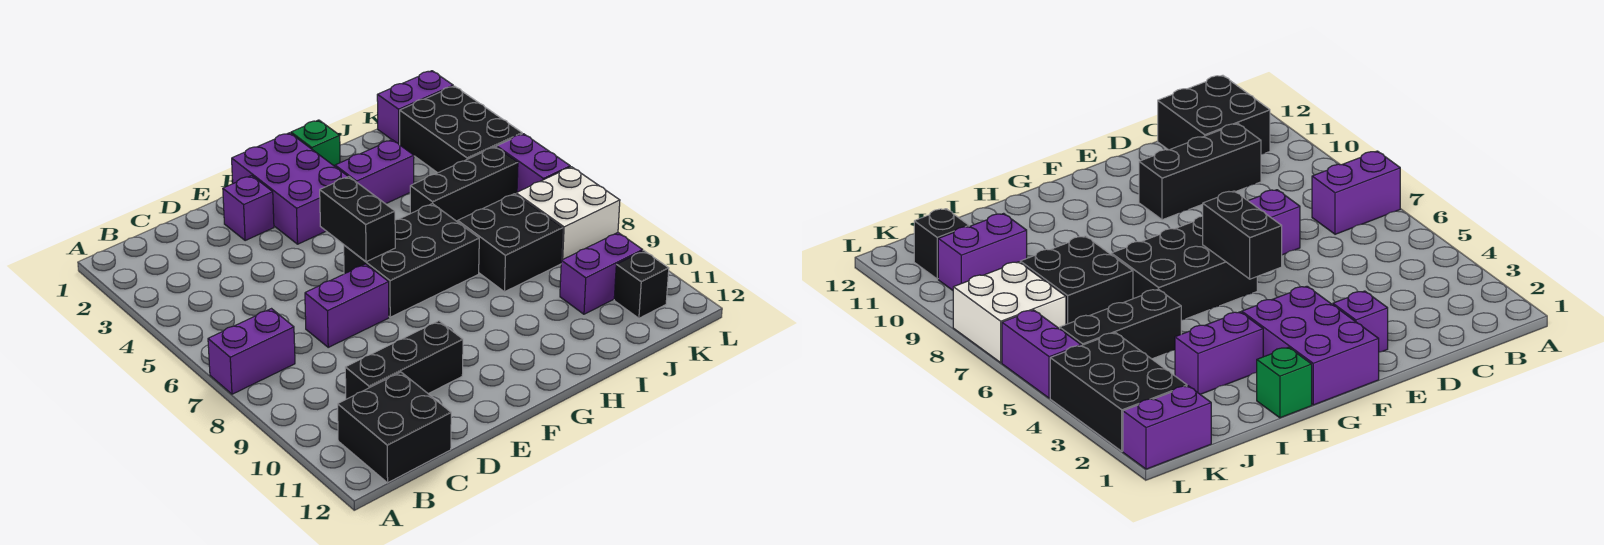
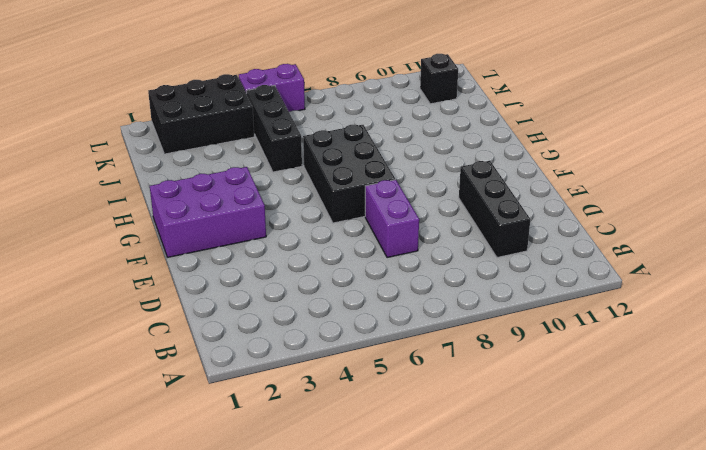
none -> purple brick A7:B7 level 1
none -> black brick B11:C12 level 1
none -> purple brick E2 level 1

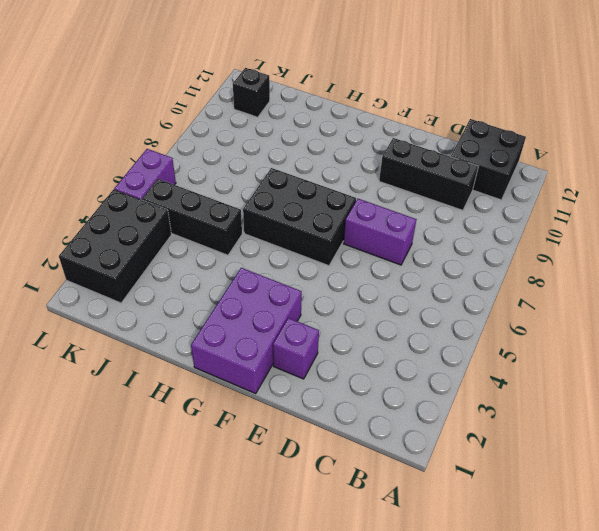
none -> purple brick A7:B7 level 1
none -> green brick H1 level 1
none -> purple brick H3:I3 level 1

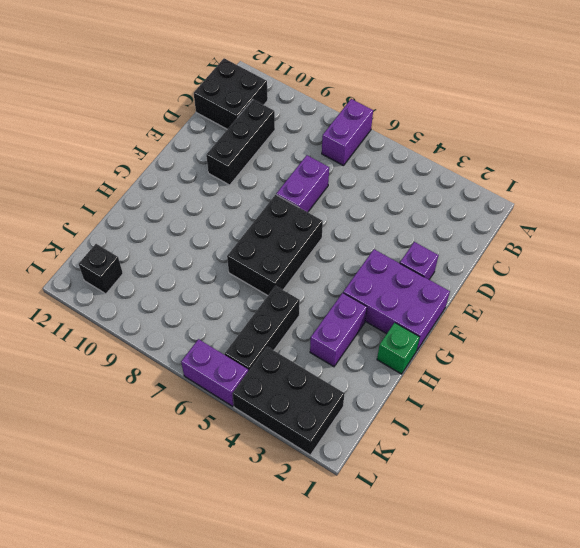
none -> black brick I7:J8 level 1
none -> purple brick J10:K10 level 1
none -> purple brick K1:L1 level 1

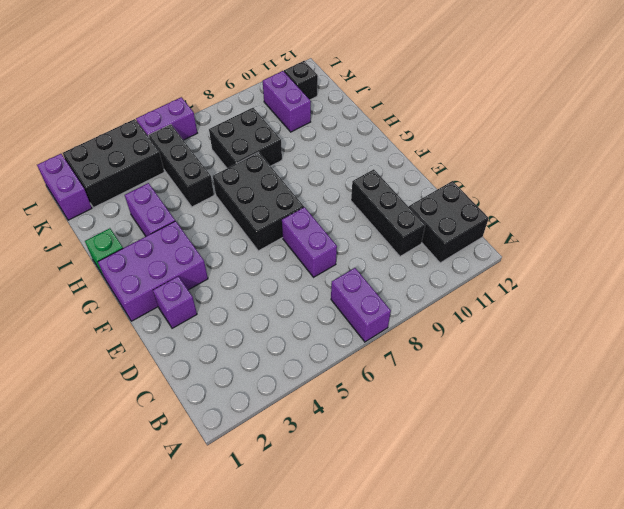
none -> white brick K7:L8 level 1
none -> black brick F5:F6 level 2

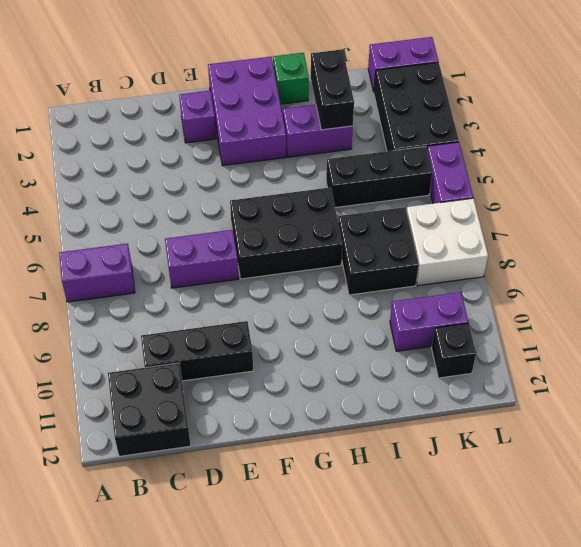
black brick I2:I3 level 2 -> black brick F5:F6 level 2

